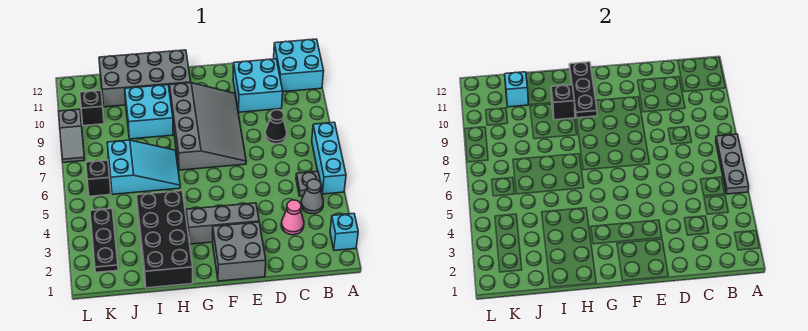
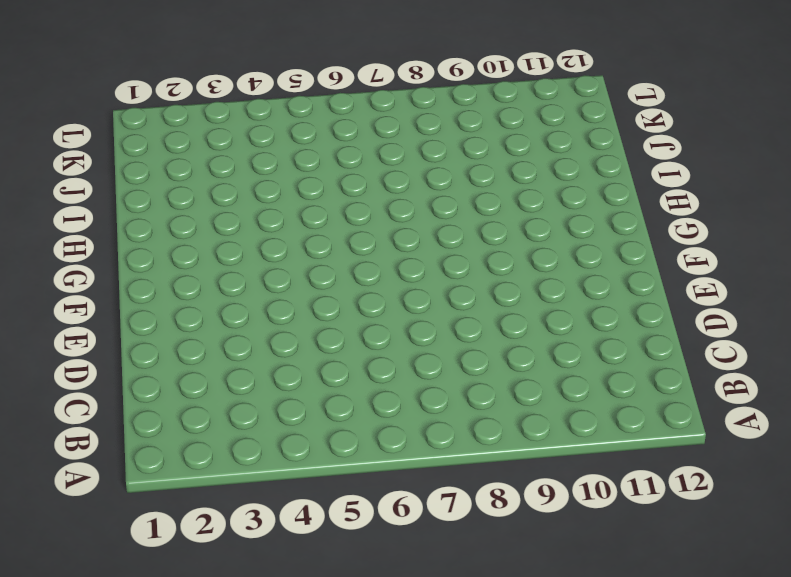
none -> cyan brick A2 level 1
none -> cyan brick A5:A7 level 1
none -> cyan brick A11:B12 level 1

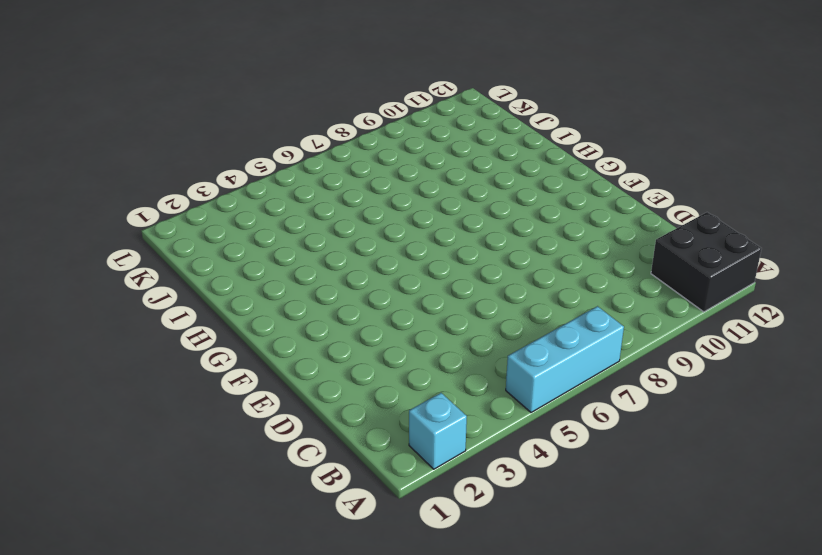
black brick A11:B12 level 1 -> cyan brick A11:B12 level 1
none -> grey cone B4 level 1
none -> grey plate B5 level 1
none -> pink cone C3 level 1

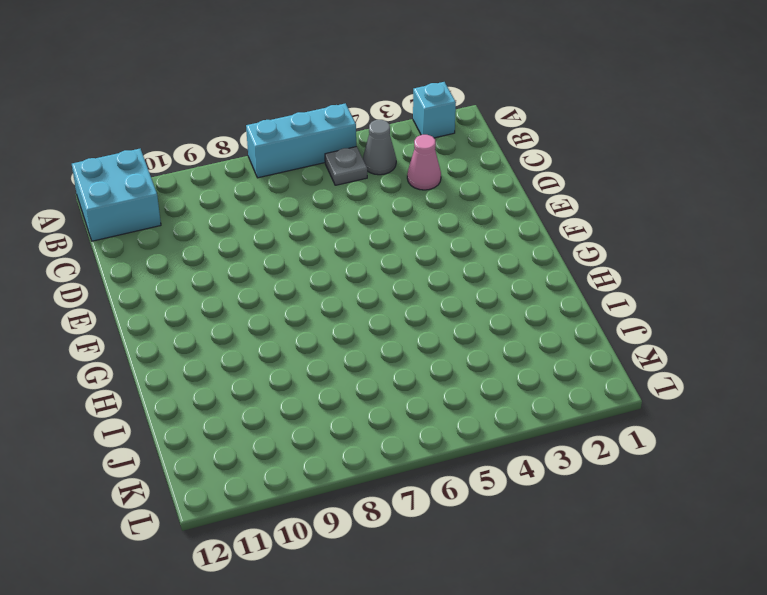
none -> black cone C8 level 1
none -> cyan brick C10:D11 level 1
none -> grey brick E1:F2 level 1

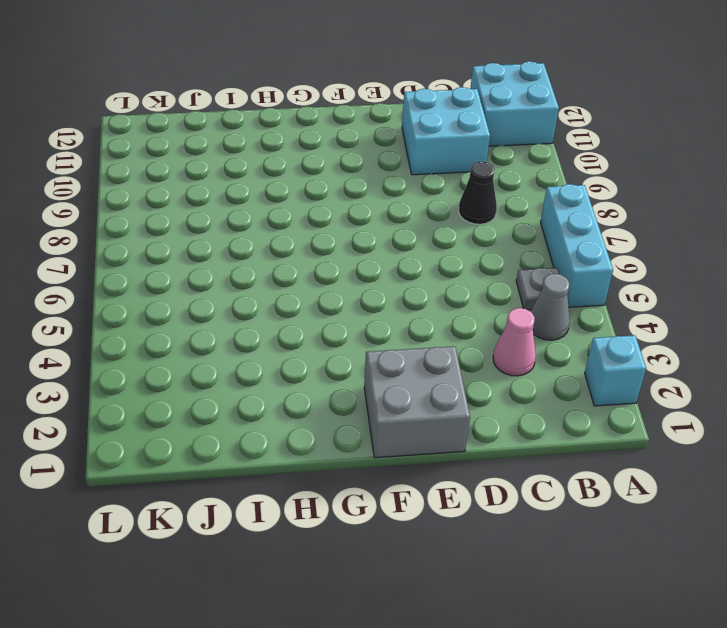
none -> grey brick E3:G3 level 1
none -> grey slope E7:G10 level 1 top G
none -> grey brick G11:J12 level 1

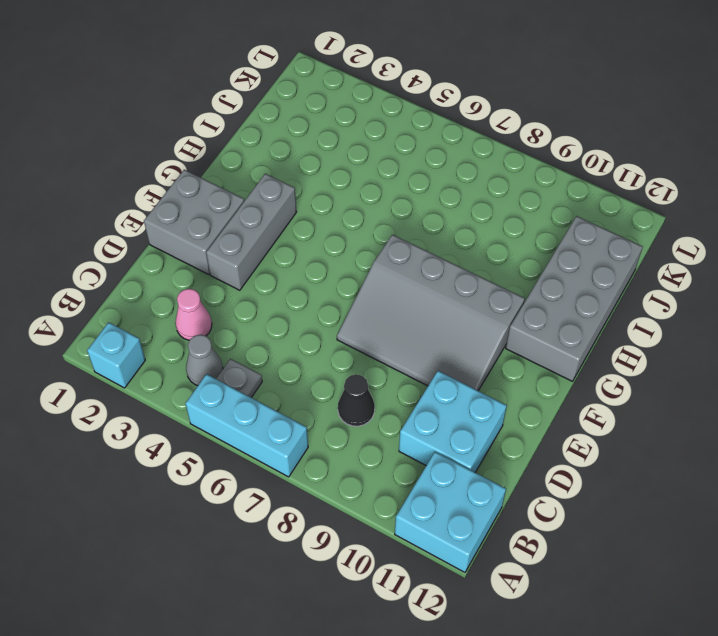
none -> black brick H1:I4 level 1
none -> cyan slope H6:J7 level 1 top J
none -> cyan brick H9:I10 level 1

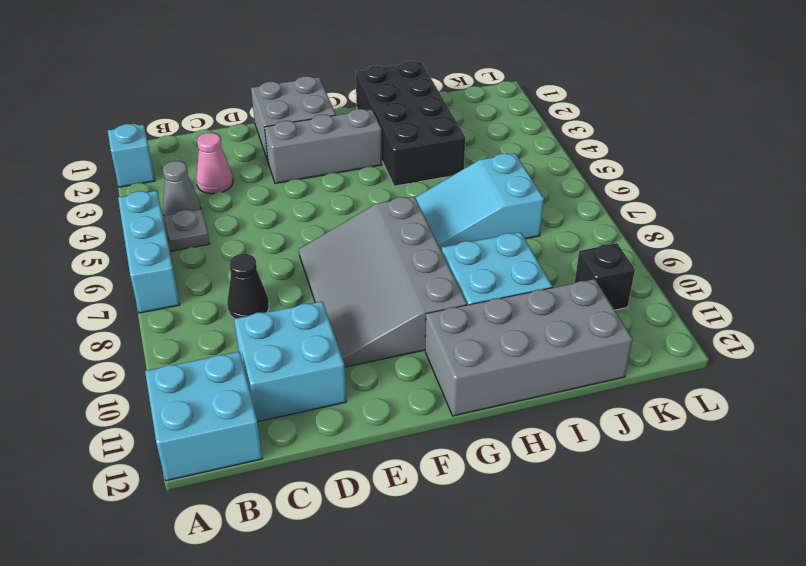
none -> black plate K2:K4 level 1
none -> black brick K6 level 1
none -> grey slope L8:L9 level 1 top 9

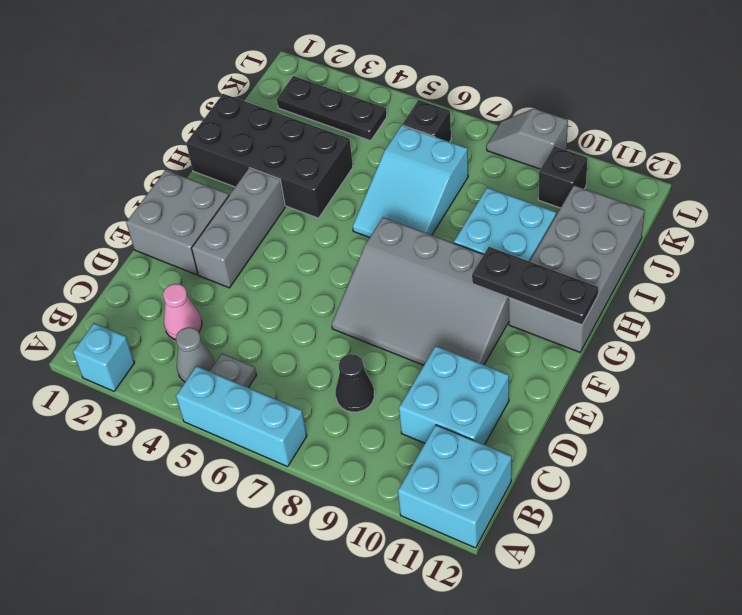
none -> grey plate A5:A7 level 2
none -> black brick H10 level 2
none -> cyan brick J11 level 2

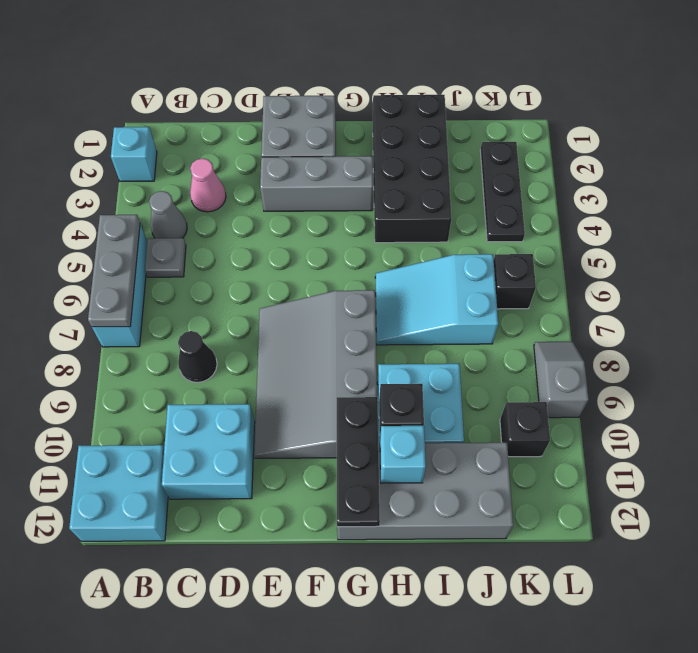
cyan brick H11 level 2 -> cyan brick J11 level 2

